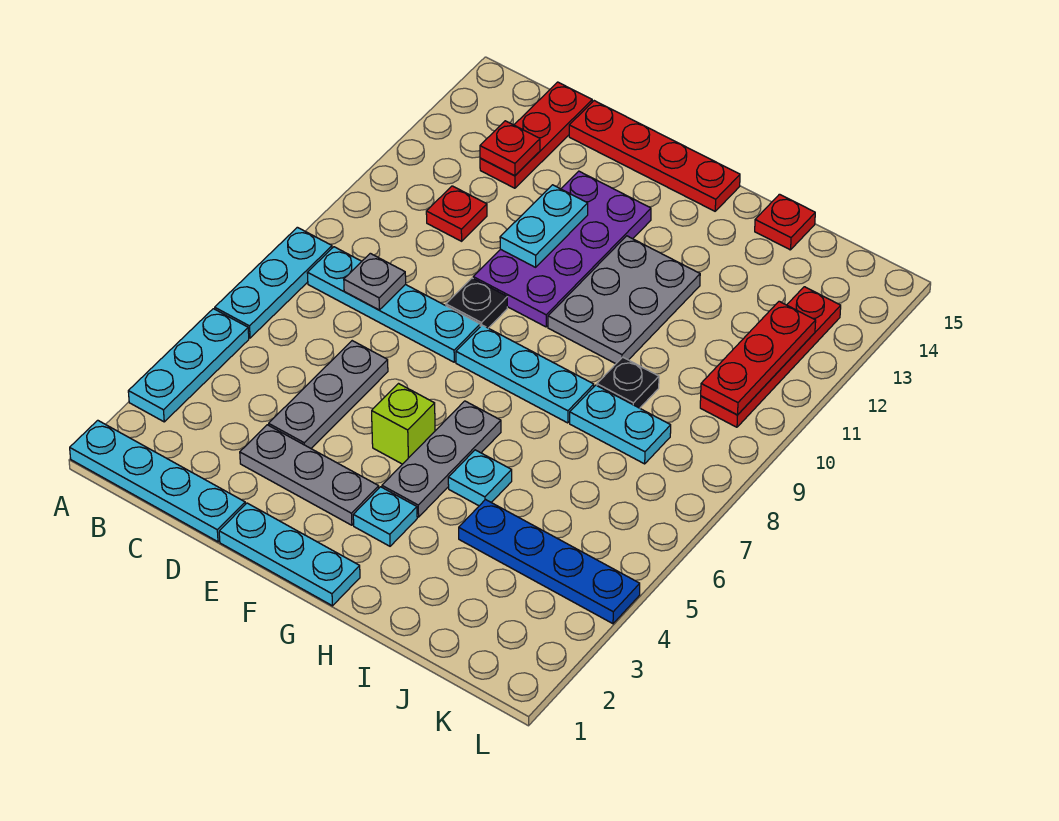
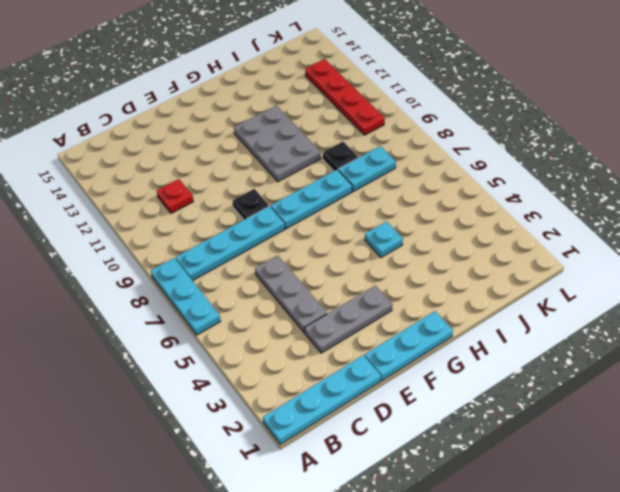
none -> cyan plate A3:A5 level 1
none -> red plate C13:C15 level 1
none -> red plate D15:G15 level 1

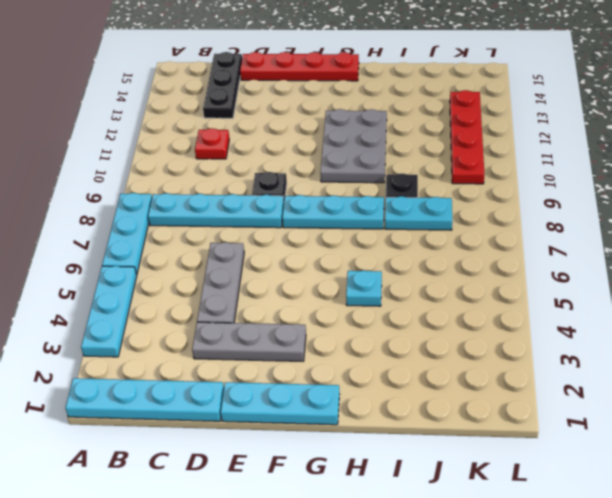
black plate C13:C15 level 1 -> red plate C13:C15 level 1
none -> purple plate E10:F13 level 1
none -> lime brick F5 level 1
none -> cyan plate G3 level 1

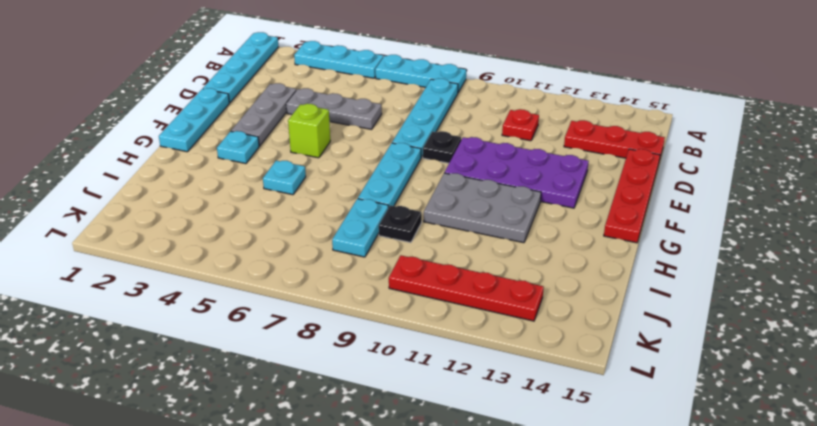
none -> grey plate G4:G6 level 1
none -> blue plate I4:L4 level 1
none -> red plate I15 level 1

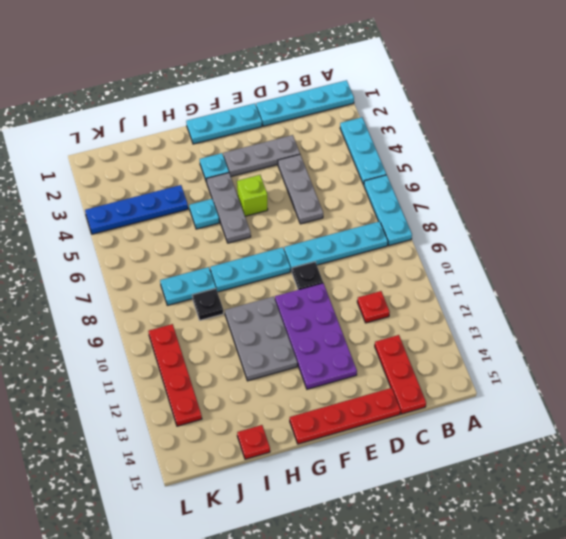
none -> grey plate C8 level 2
none -> red plate C13 level 2
none -> cyan plate E11:E12 level 2

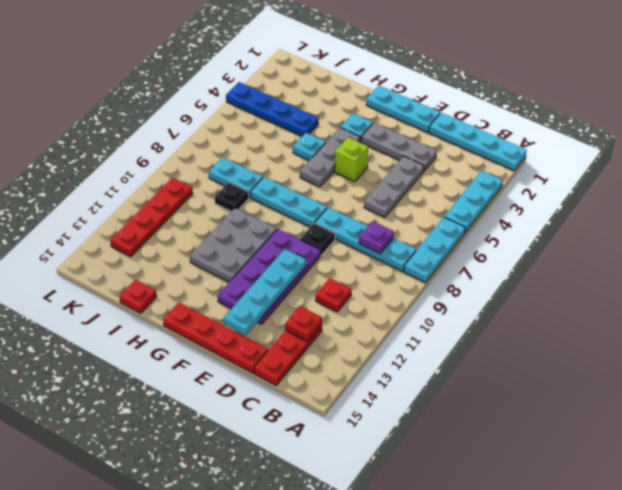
purple plate C8 level 2 -> grey plate C8 level 2
cyan plate E11:E14 level 2 -> cyan plate E11:E12 level 2
none -> red plate K10:K12 level 2

